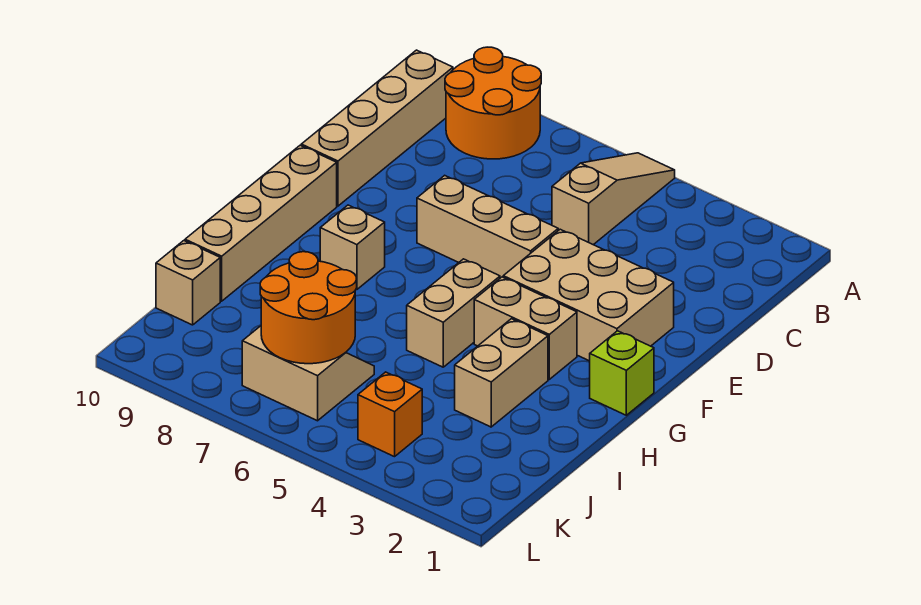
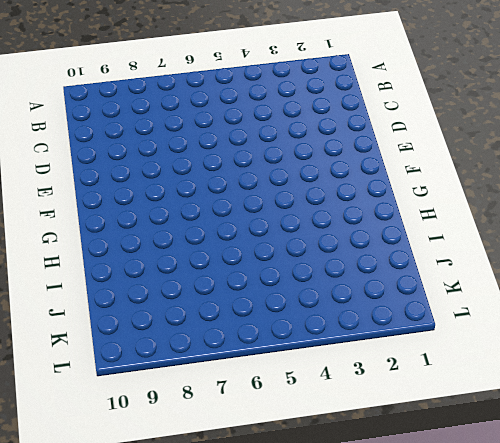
none -> tan slope A5:C5 level 1 top C
none -> orange round brick A8:B9 level 1
none -> tan brick B10:E10 level 1

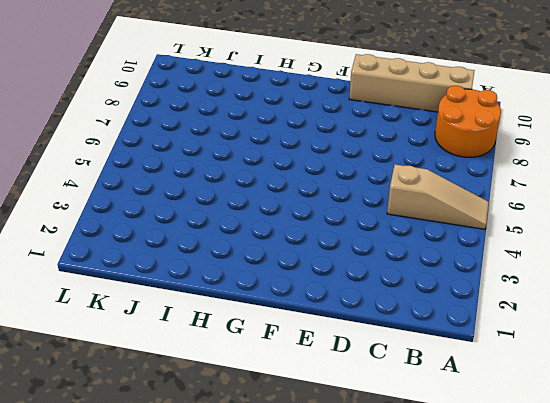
none -> tan brick E2:F4 level 1
none -> tan brick E5:E7 level 1
none -> tan brick F10:I10 level 1

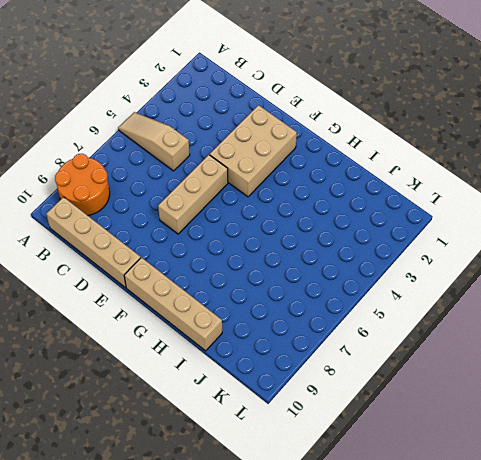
none -> lime brick G1 level 1
none -> tan brick G3:G4 level 1
none -> tan brick G5:H5 level 1

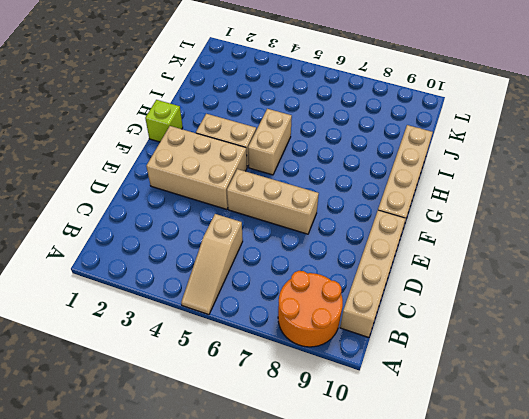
none -> tan brick G8 level 1
none -> tan brick H3:I3 level 1
none -> tan slope J6:K7 level 1 top K

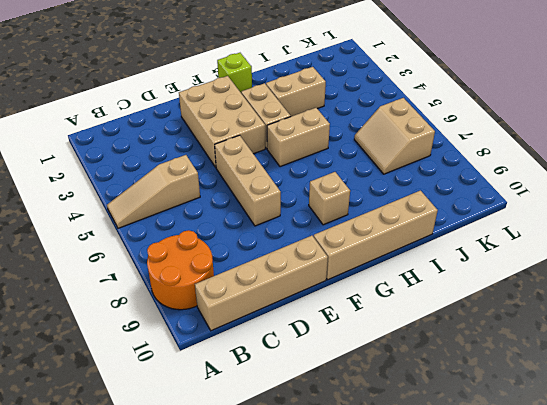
none -> tan brick J10 level 1
none -> orange brick K4 level 1
none -> orange round brick J6:K7 level 2

